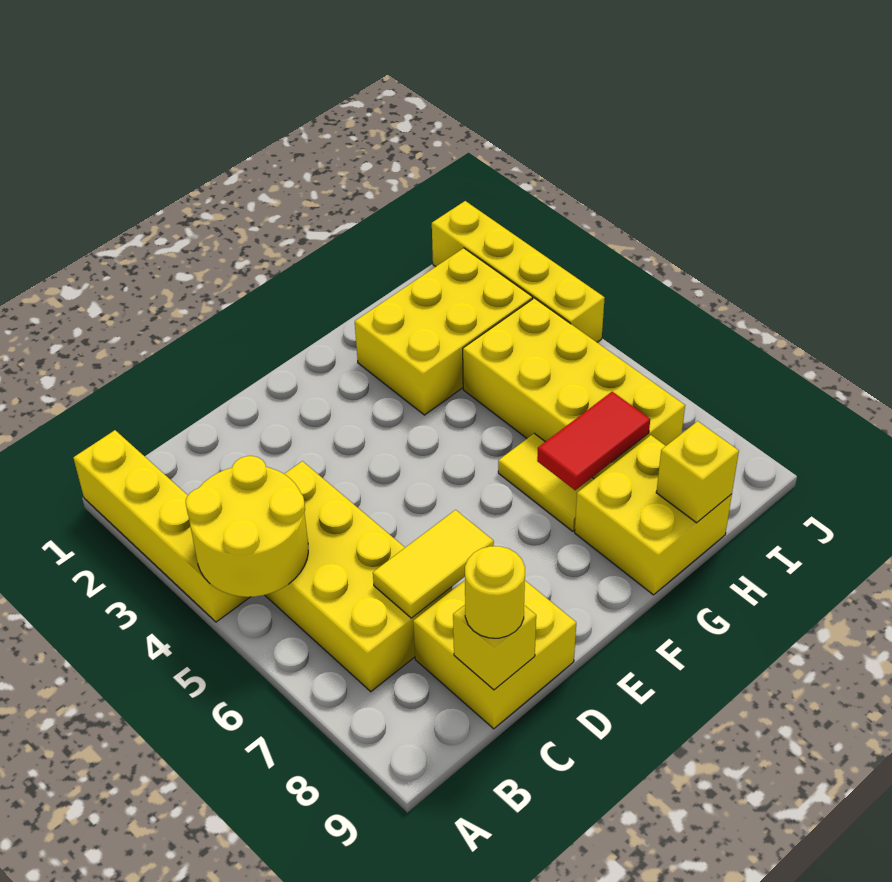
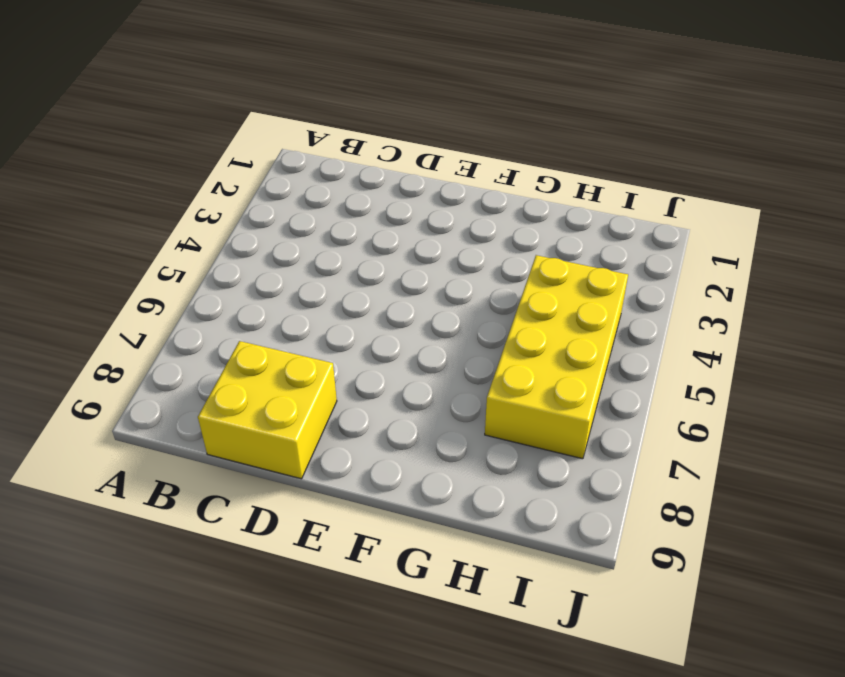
none -> yellow brick A1:A4 level 1
none -> yellow brick B4:C7 level 1
none -> yellow brick G2:I3 level 1

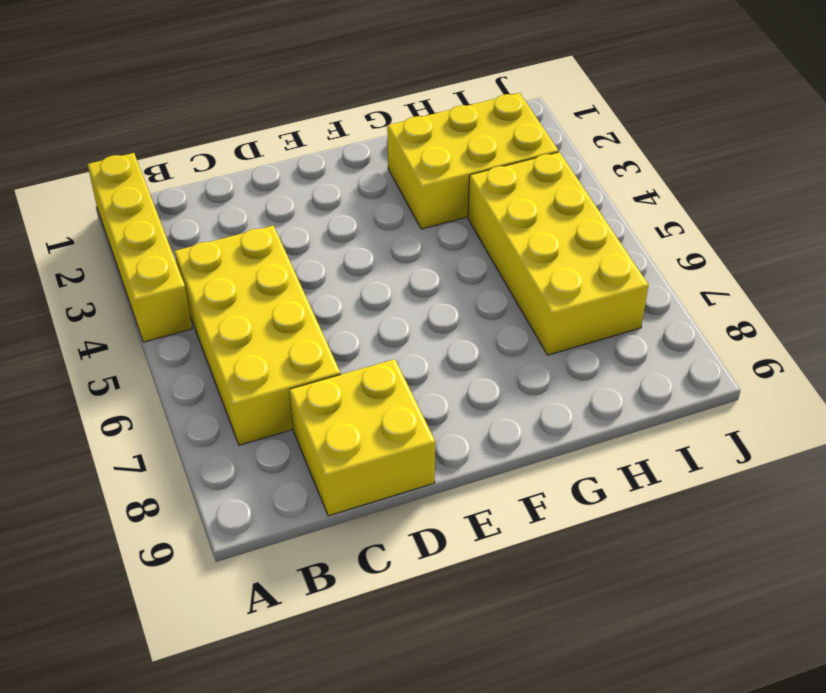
none -> yellow tile G6:G7 level 1
none -> yellow brick G8:H9 level 1
none -> yellow brick J1:J4 level 1

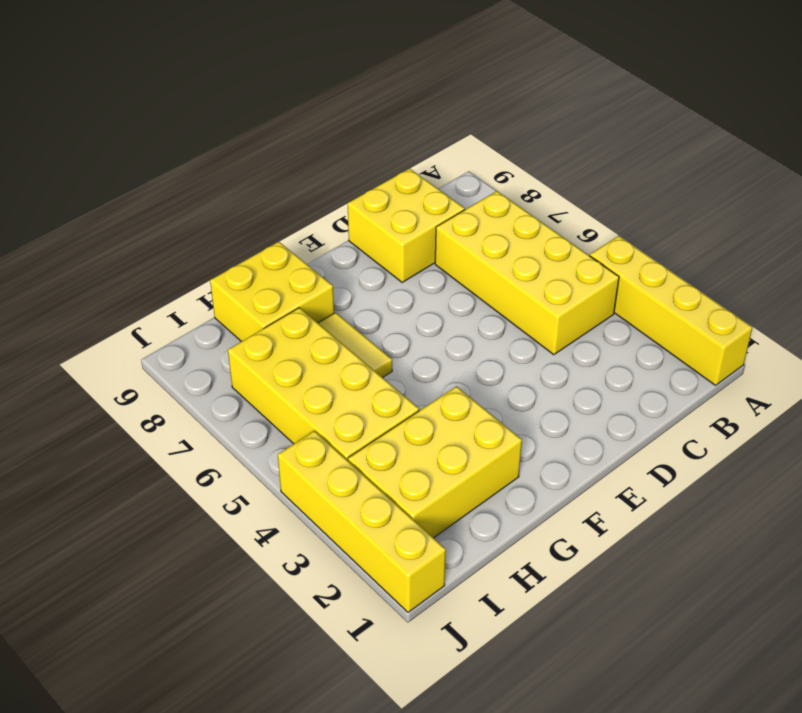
none -> yellow round brick A4:B5 level 2
none -> yellow tile C7:D7 level 2
none -> yellow brick C9 level 2

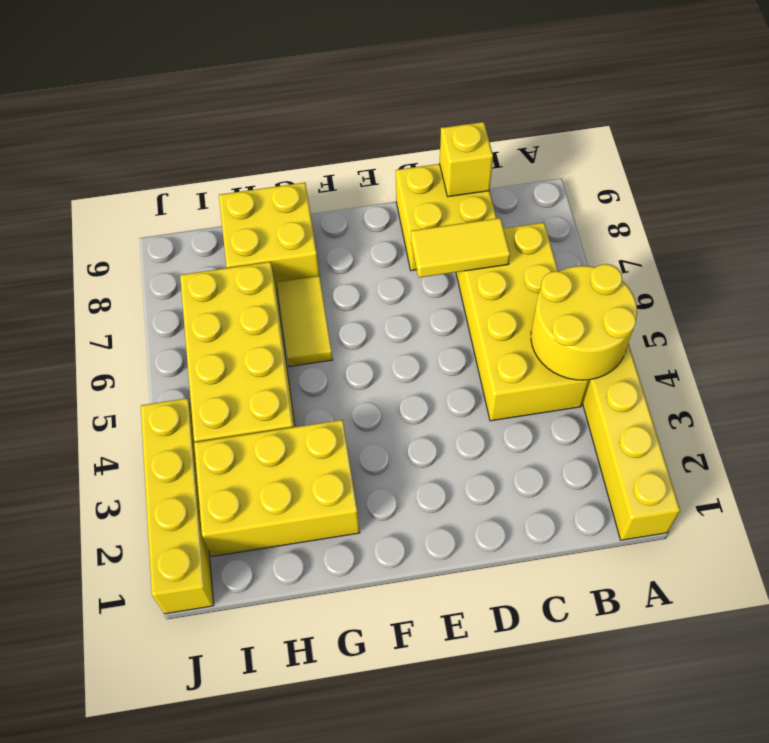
none -> red tile G7:H7 level 2
none -> yellow brick H9 level 2
none -> yellow round brick C9 level 3

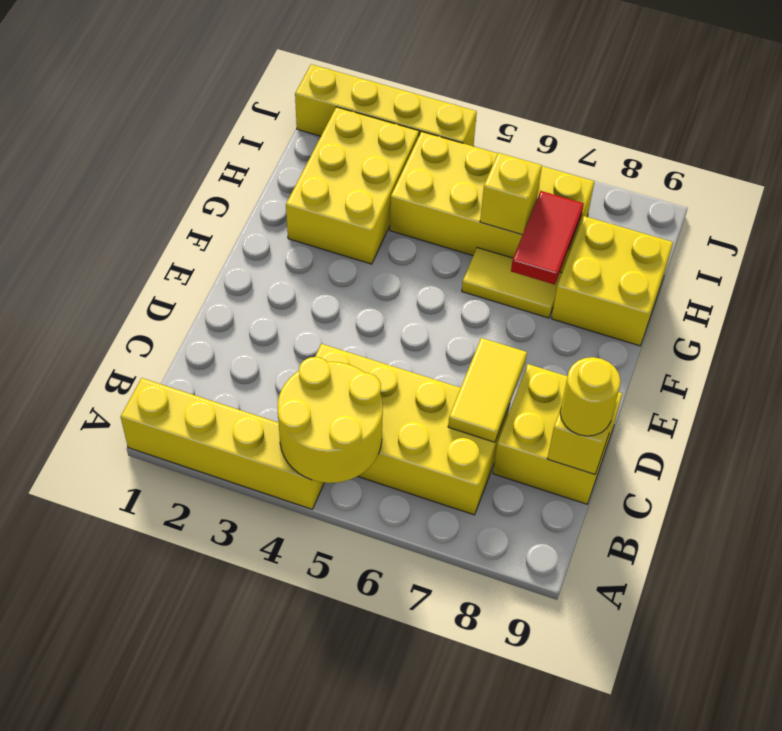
yellow brick H6 level 2 -> yellow brick H9 level 2

